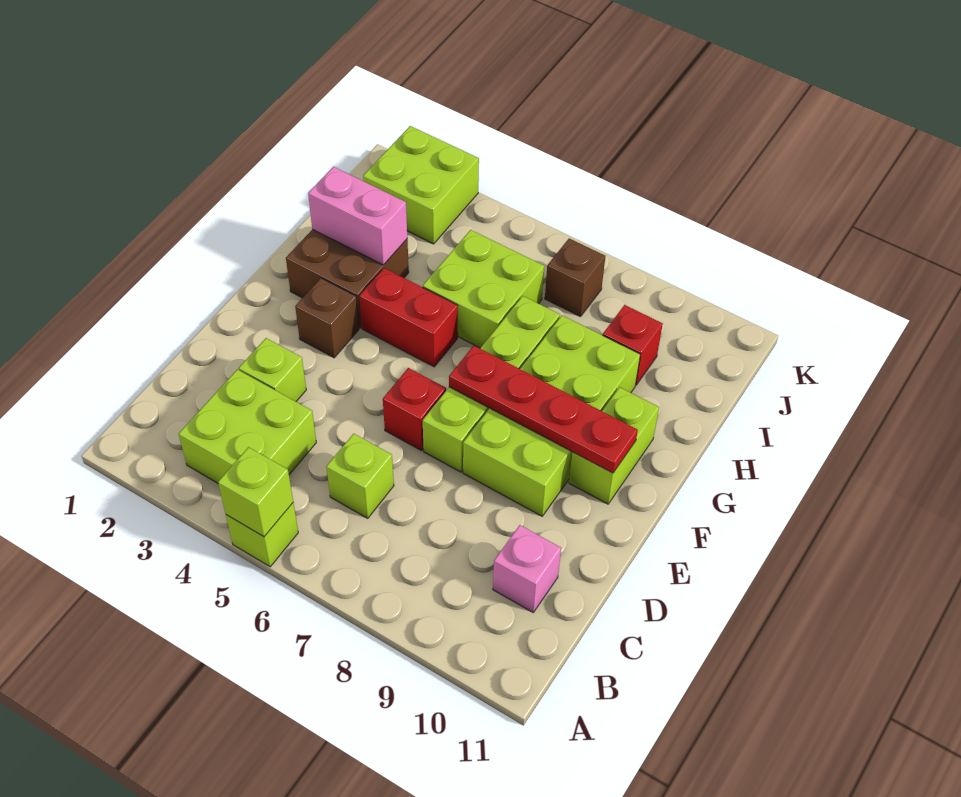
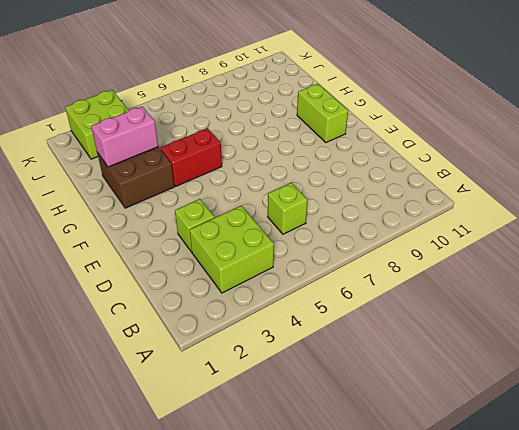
none -> lime brick A5 level 1
none -> pink brick C10 level 1
none -> red brick E6 level 1

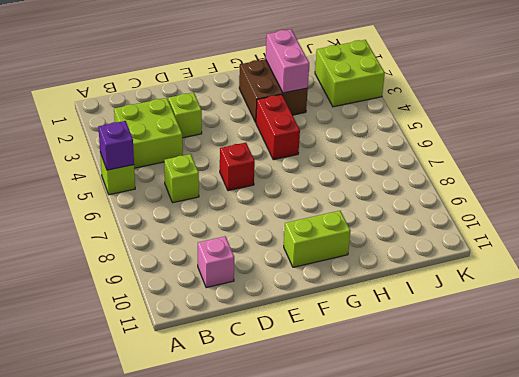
purple brick A5 level 2 -> lime brick A5 level 2
none -> lime brick E7:H7 level 1
none -> lime brick E8:H9 level 1
none -> brown brick F3 level 1

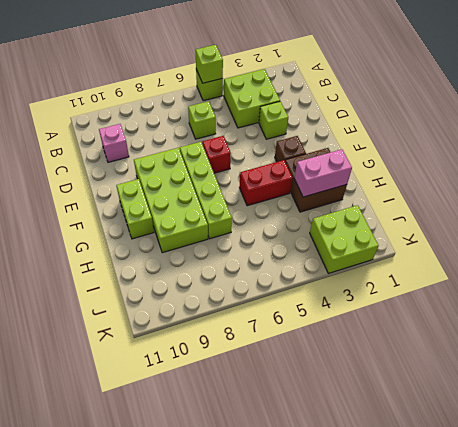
none -> lime brick H5:I6 level 1
none -> red brick I9 level 1
none -> brown brick J7 level 1

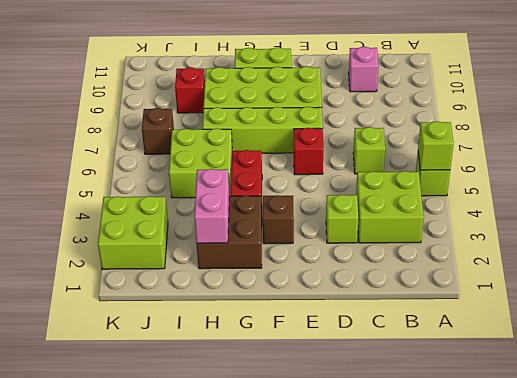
none -> red plate F7:F10 level 2

